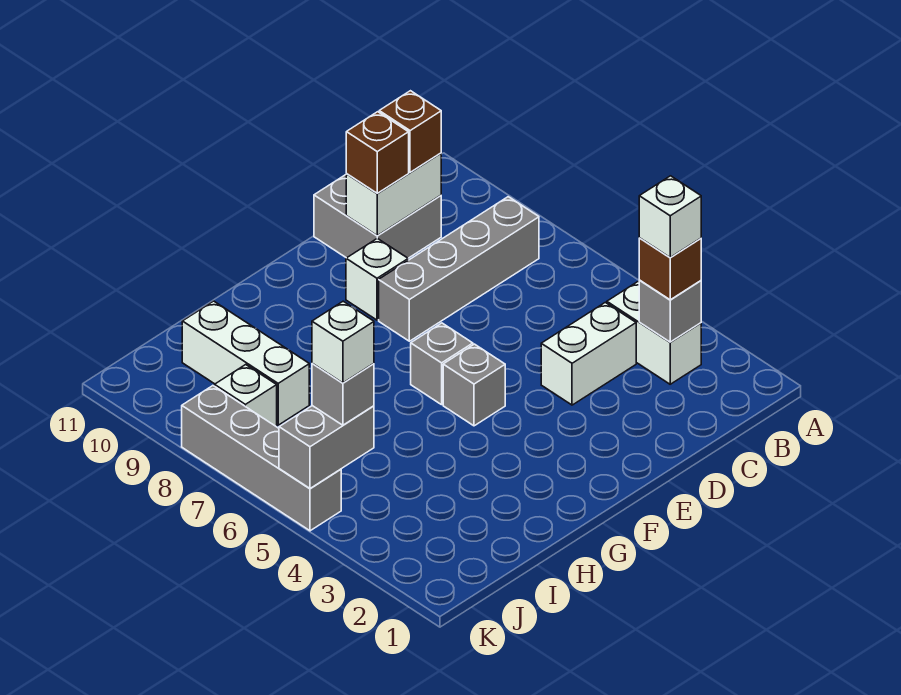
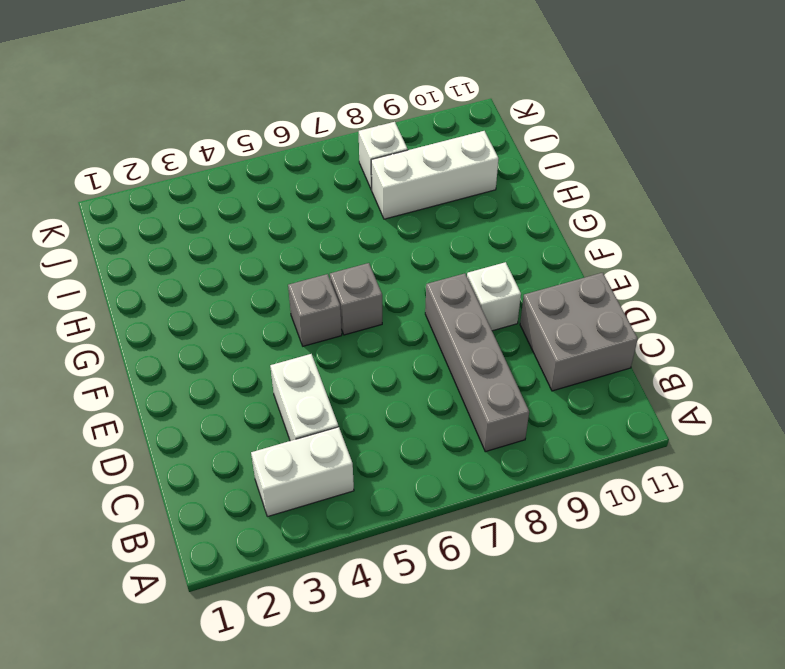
none -> grey brick K5:K8 level 1
none -> grey brick B3 level 2
none -> white brick C10:D10 level 2

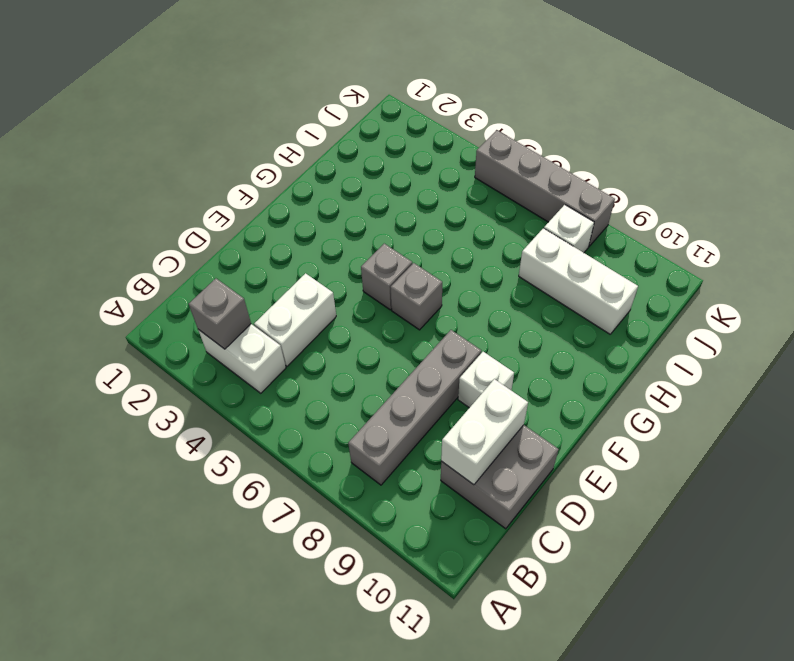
none -> grey brick J5:K5 level 2
none -> brown brick B3 level 3
none -> brown brick C10 level 3

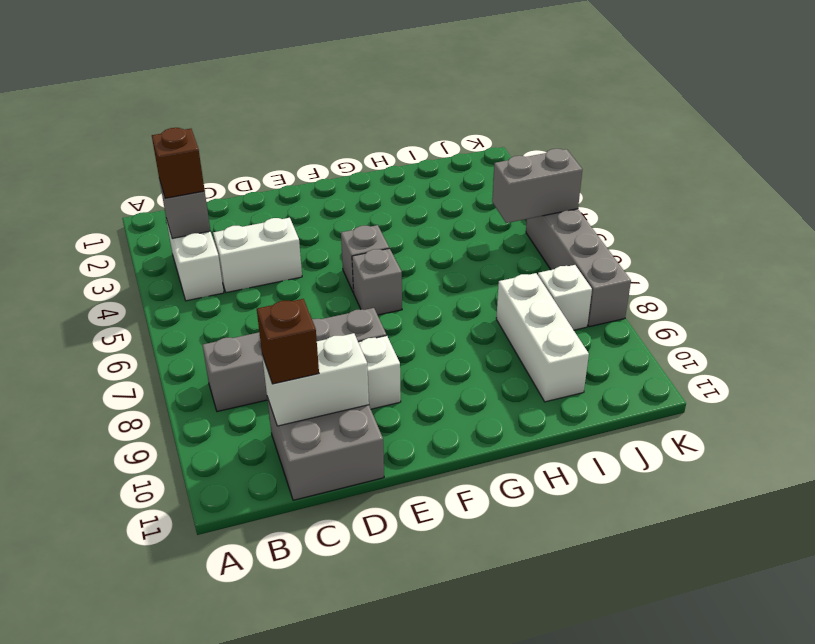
none -> brown brick D10 level 3
none -> grey brick J5 level 3
none -> white brick B3 level 4

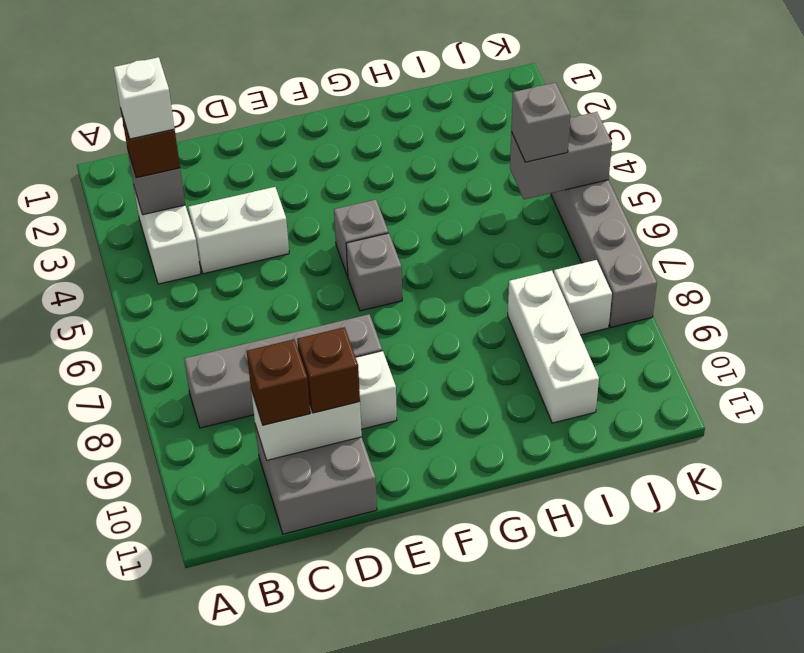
none -> white brick J5 level 4

